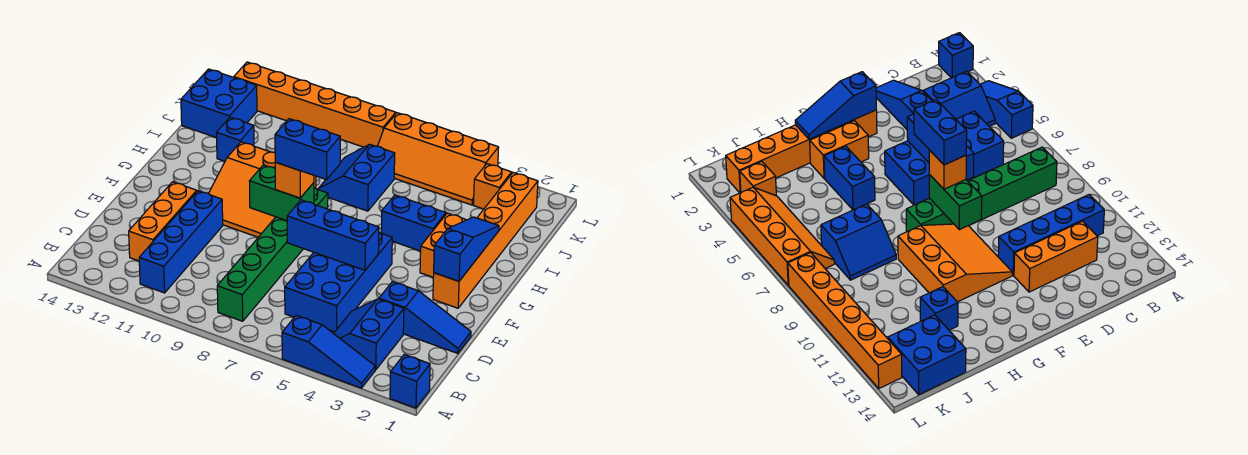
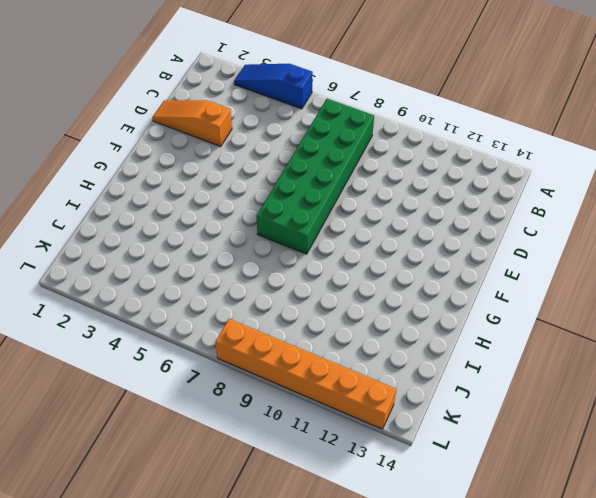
green brick B7:G8 level 1 -> green brick B8:G8 level 1
orange slope D1:D3 level 1 top 3 -> blue slope D1:D3 level 1 top 3
none -> blue brick A1 level 1
none -> blue slope B3:C4 level 1 top 3
none -> blue brick B11:E11 level 1

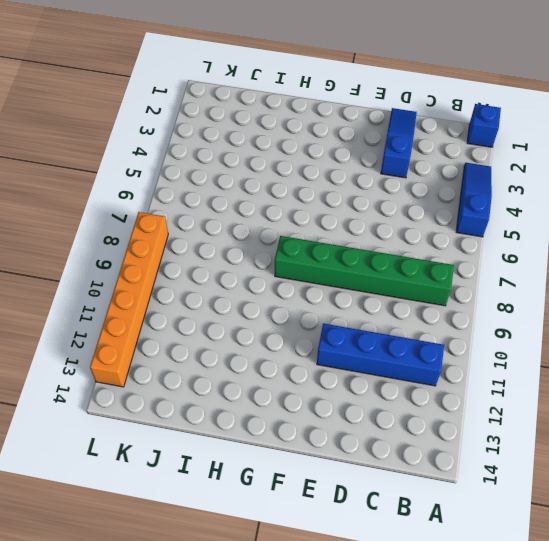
none -> blue slope B3:C4 level 1 top 3
none -> blue brick C5:F6 level 1
none -> orange brick C12:E12 level 1

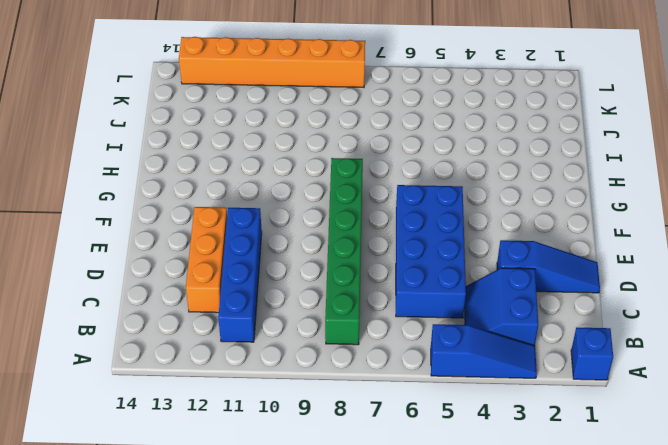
none -> orange brick F2:K2 level 1
none -> orange slope F9:H11 level 1 top H
none -> orange brick G3:H3 level 1

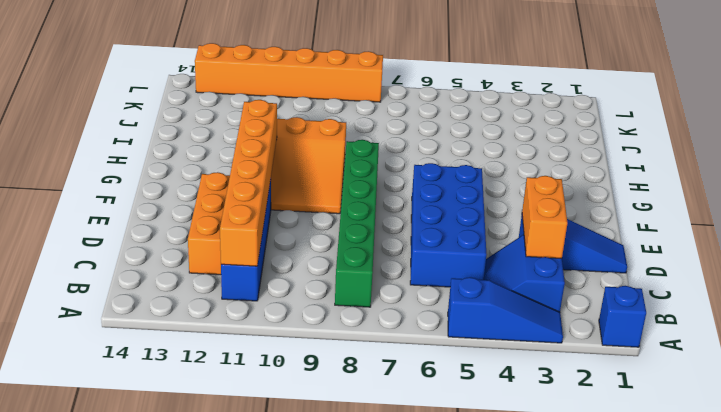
orange brick B11:G11 level 2 -> orange brick F2:K2 level 1
orange brick C3:D3 level 2 -> orange brick G3:H3 level 1
none -> blue brick H4:H5 level 1
none -> blue slope I7:J8 level 1 top 7
none -> blue brick I12 level 1

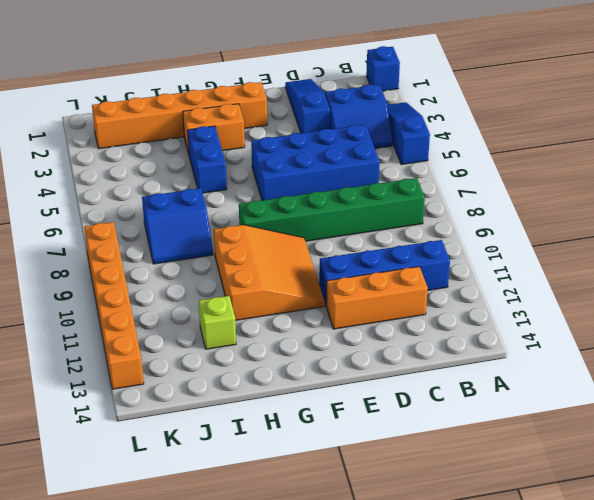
lime brick I12 level 1 -> blue brick I12 level 1
none -> blue brick J13:K14 level 1
none -> orange brick K3 level 1
none -> orange slope K4:L7 level 1 top L

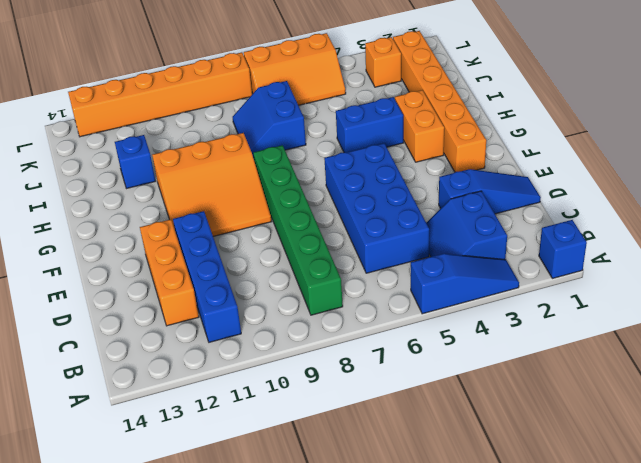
orange slope K5:L7 level 1 top L -> orange slope K4:L7 level 1 top L
none -> blue brick J13:K14 level 1
none -> blue brick E5:E7 level 2
none -> blue slope F2:H2 level 2 top F

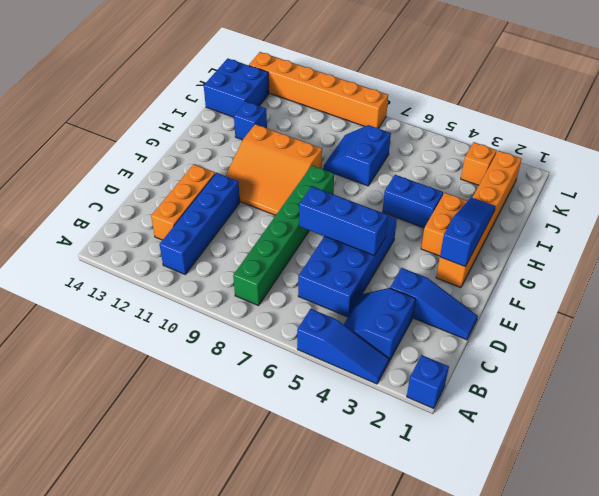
none -> orange slope K4:L7 level 1 top L
none -> green brick F8:F9 level 2
none -> orange brick F8 level 3

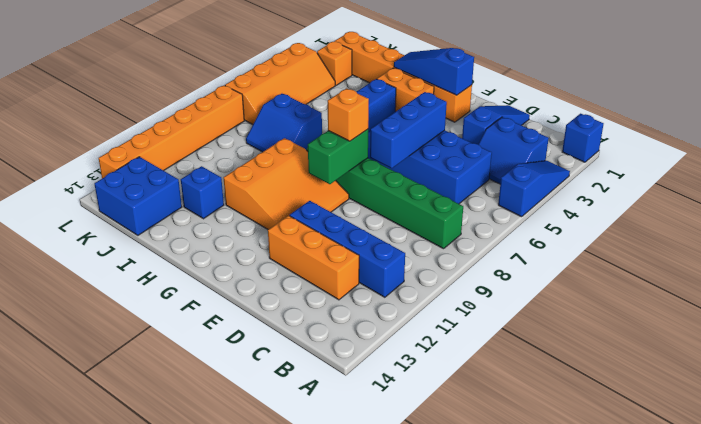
none -> blue brick F7:F8 level 4

